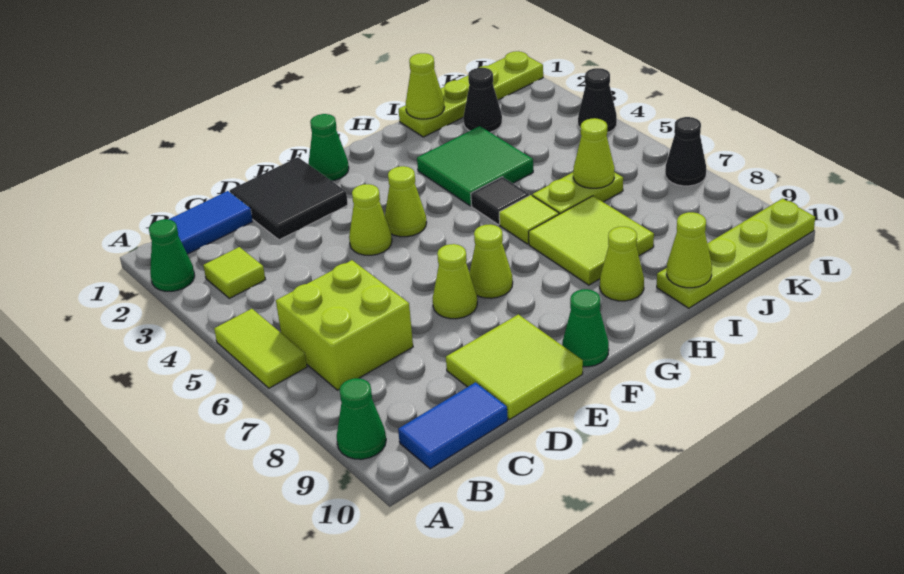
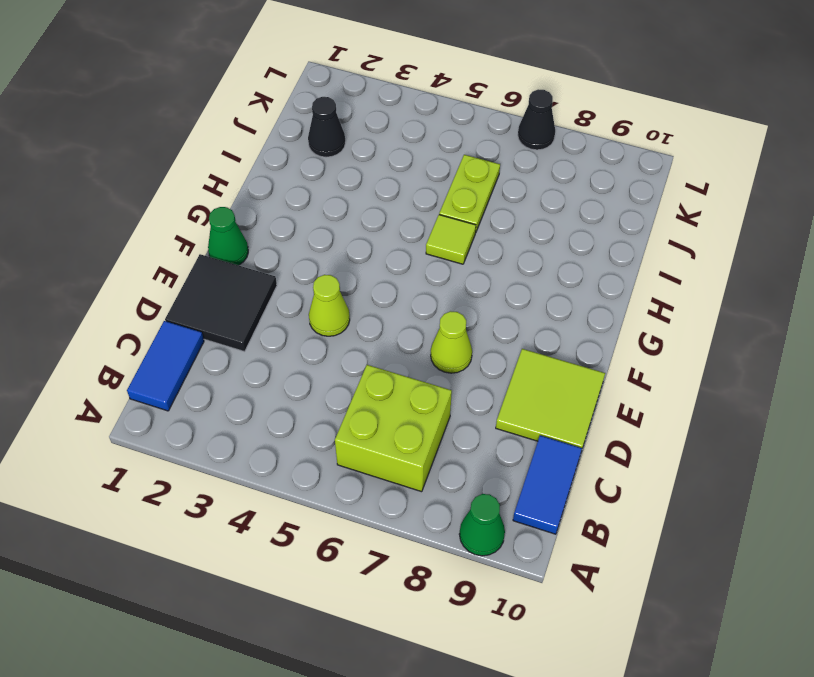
none -> green cone A2 level 1
none -> lime tile A5:A6 level 1
none -> lime tile B3 level 1

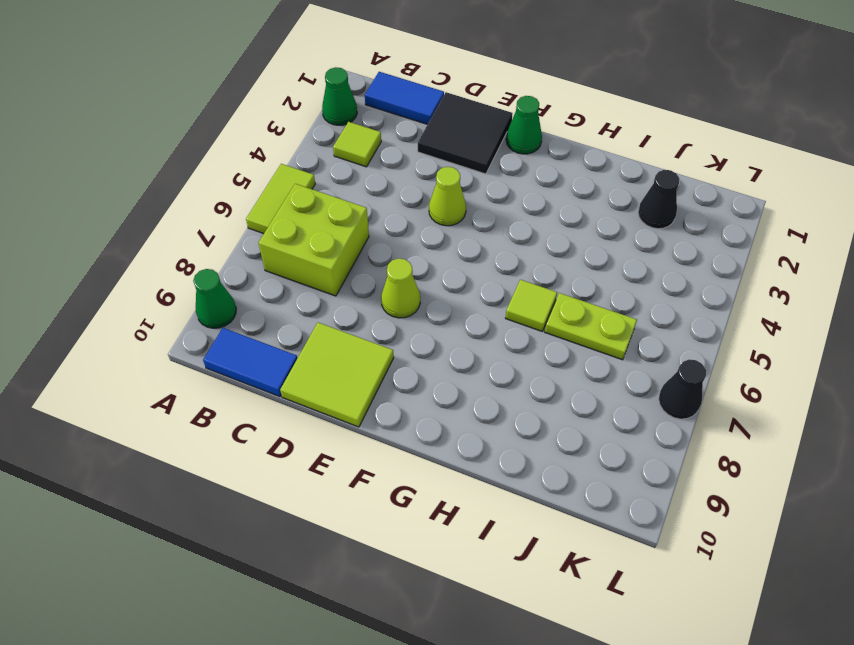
none -> lime cone F4 level 1
none -> lime cone F7 level 1
none -> green cone F10 level 1

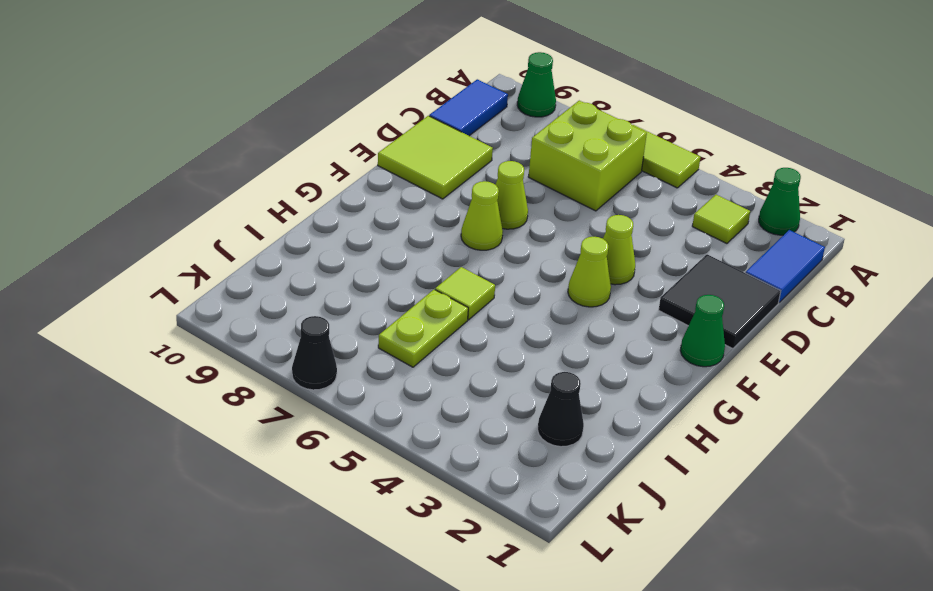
none -> green cone F10 level 1
none -> green tile H3:I4 level 1
none -> black tile H5 level 1

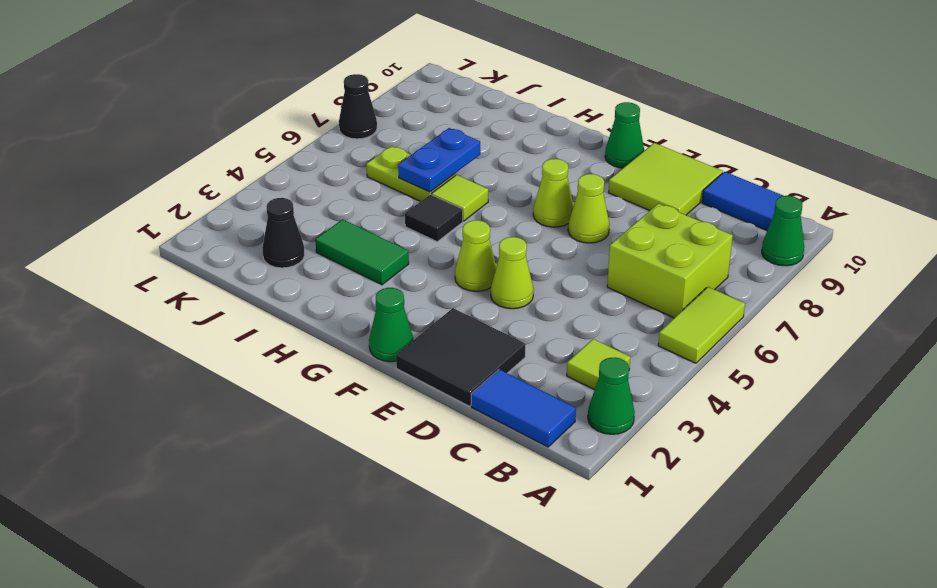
green tile H3:I3 level 1 -> green tile H3:I4 level 1
blue plate I6:I7 level 2 -> none
none -> lime tile H7:I8 level 1
none -> lime cone H9 level 1
none -> lime plate I1:L1 level 1

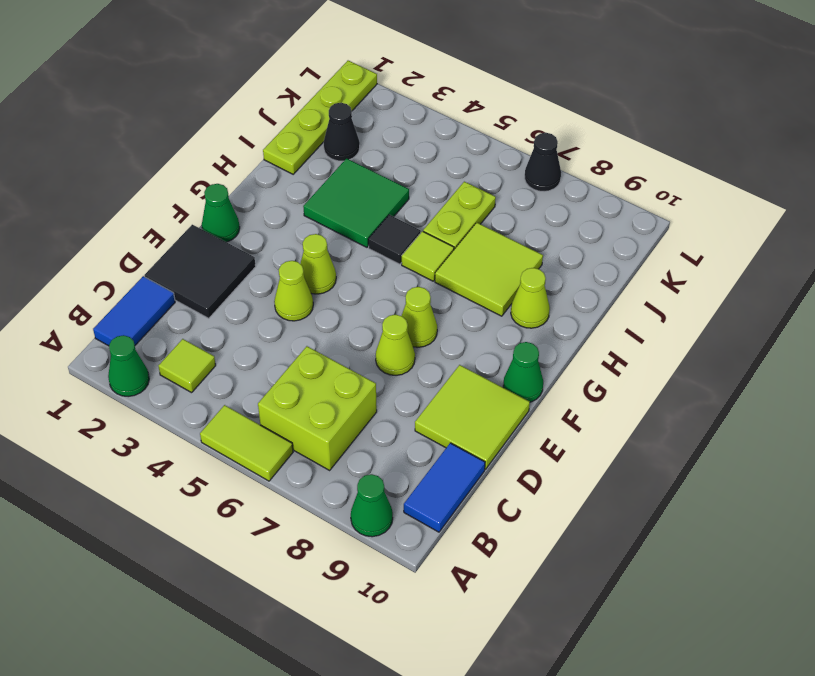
none -> lime plate I10:L10 level 1
none -> black cone L4 level 1
none -> lime cone I1 level 2

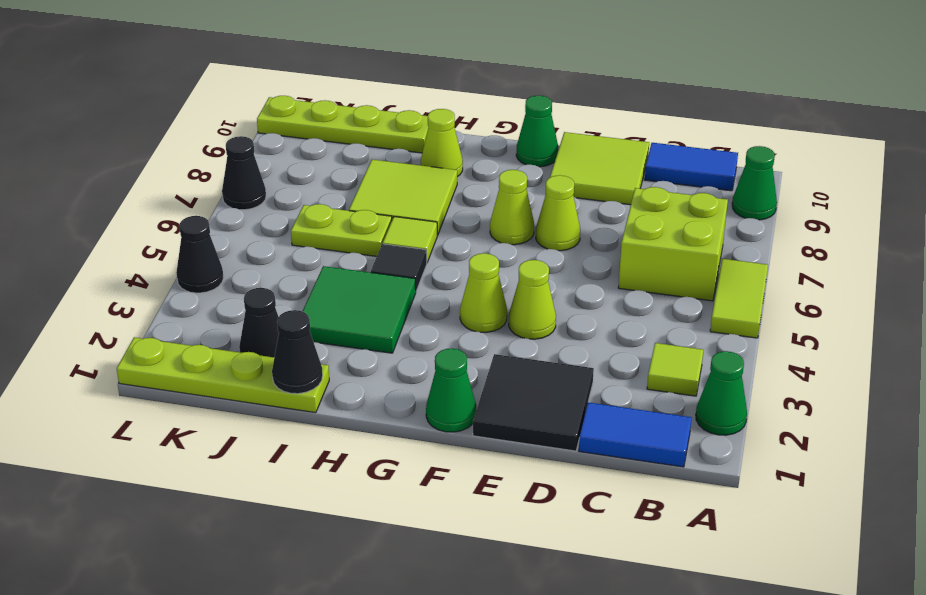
black cone I1 level 2 -> lime cone I1 level 2
none -> lime cone I10 level 2
none -> lime cone J6 level 2

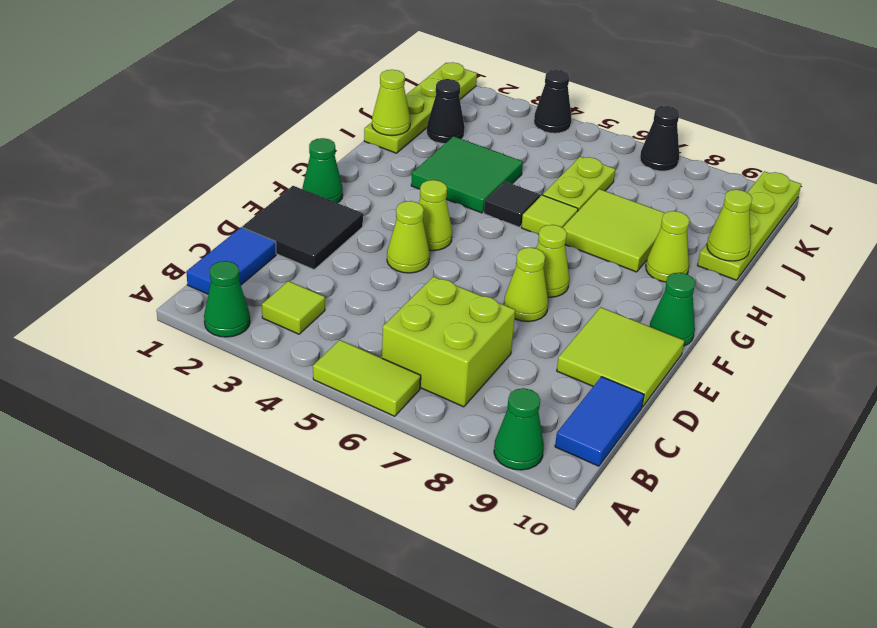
none -> lime cone J6 level 2

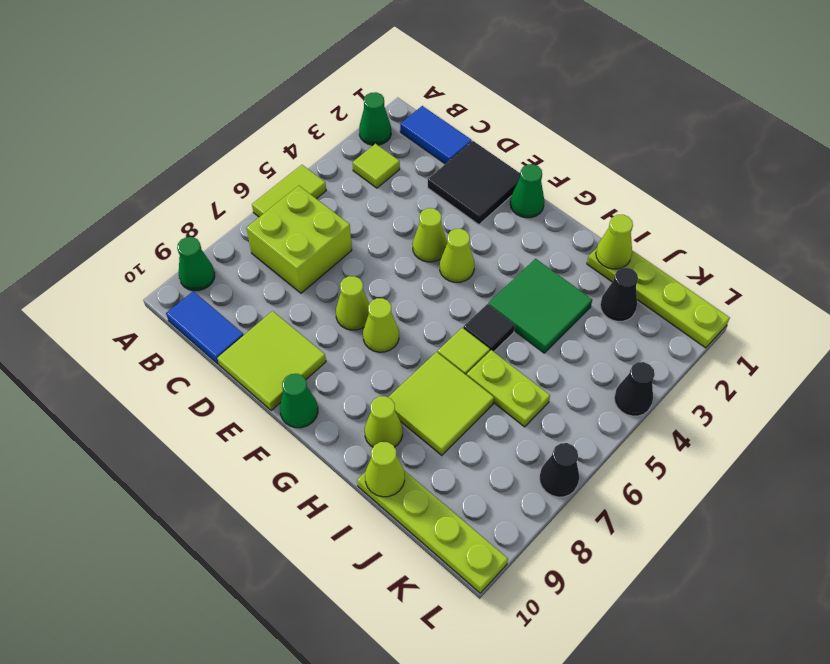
none -> lime cone J6 level 2

